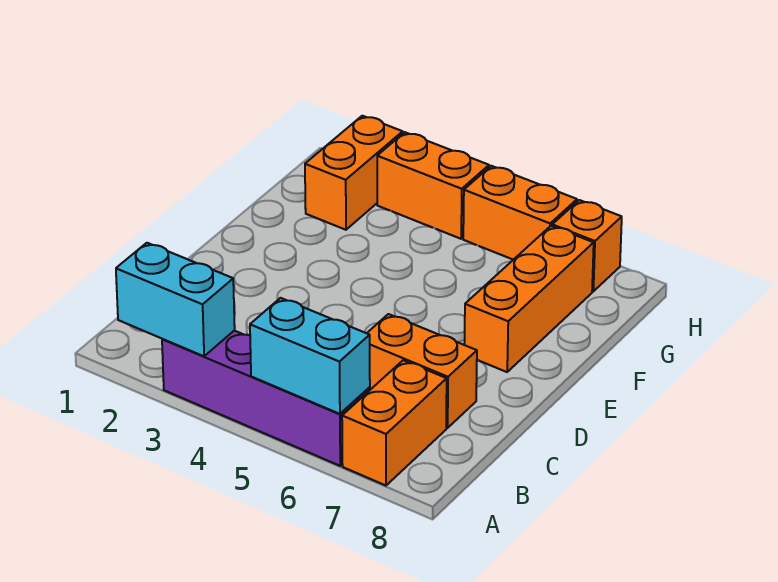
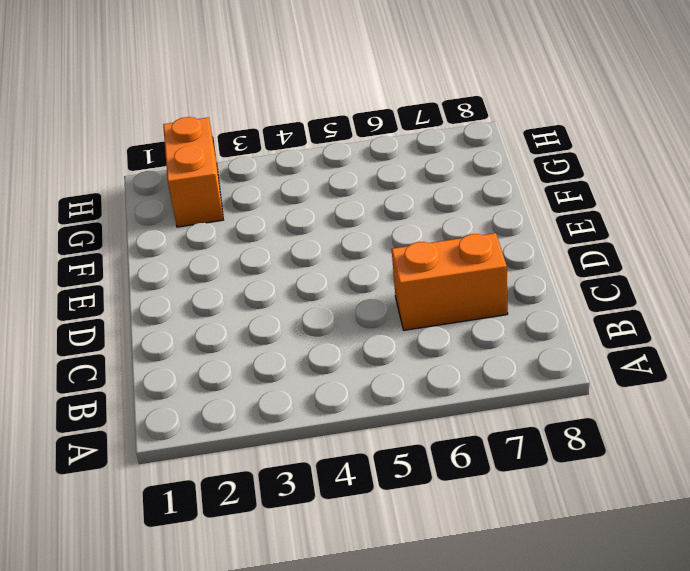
none -> purple brick A3:A6 level 1
none -> orange brick A7:B7 level 1

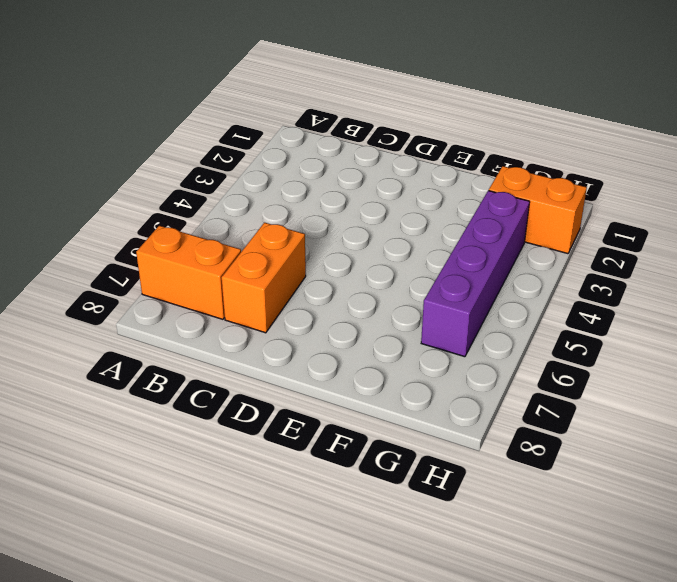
purple brick G3:G6 level 1 -> purple brick A3:A6 level 1
none -> orange brick E7:G7 level 1
none -> orange brick H3:H4 level 1

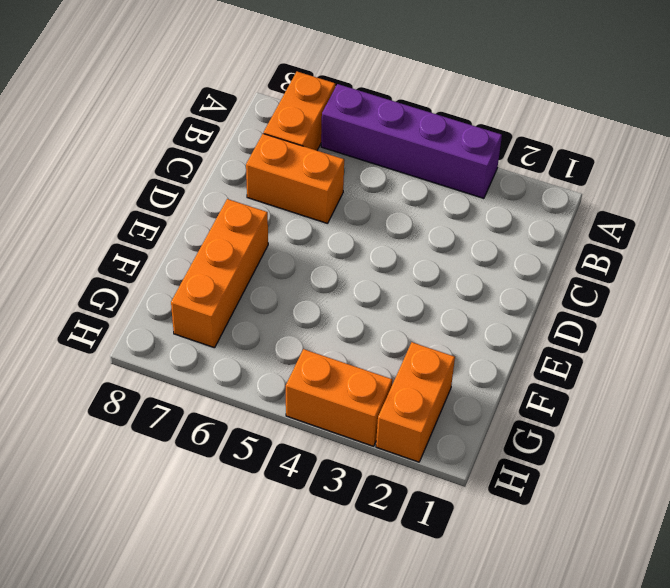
none -> orange brick H5:H6 level 1
none -> orange brick H7 level 1

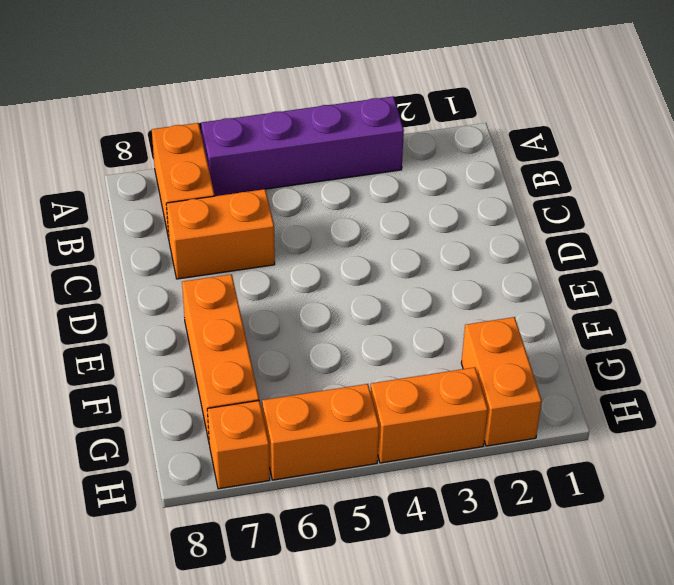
none -> cyan brick A2:A3 level 2
none -> cyan brick A5:A6 level 2

